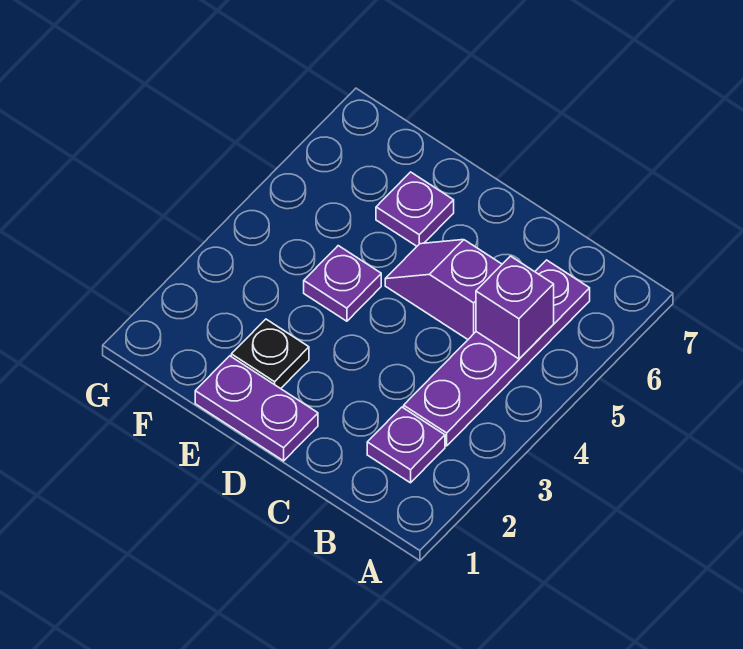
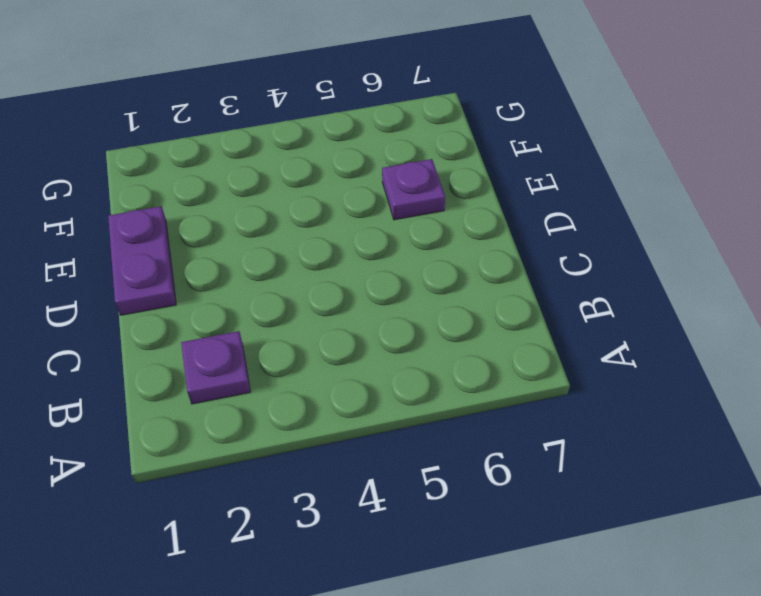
none -> purple plate B3:B6 level 1
none -> purple slope C5:D5 level 1 top C

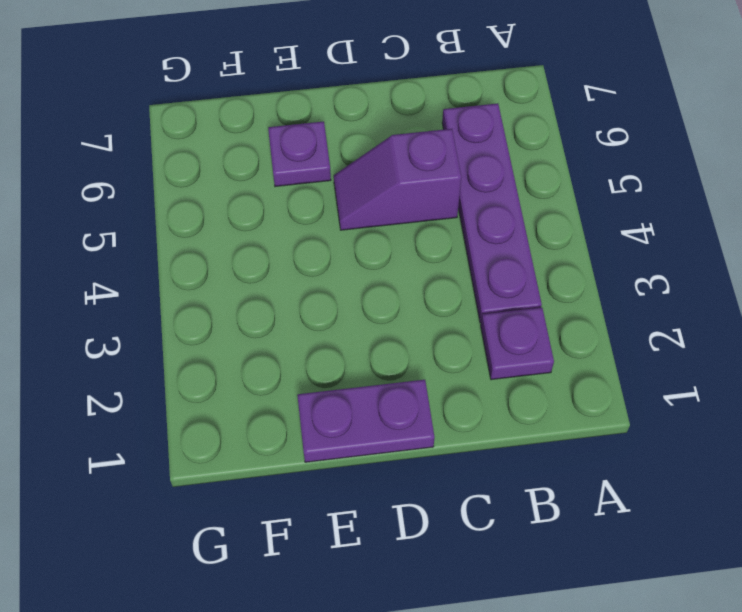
none -> black plate E2 level 1
none -> purple plate E4 level 1

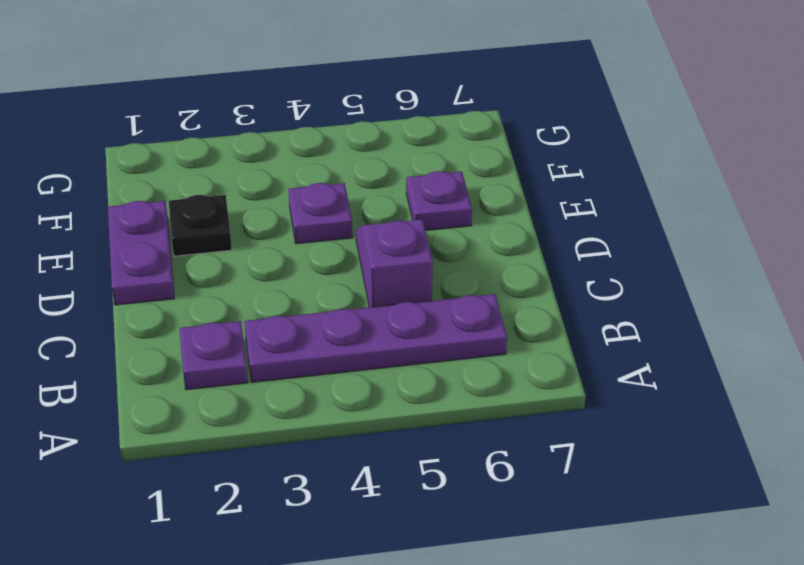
none -> purple brick B5 level 2

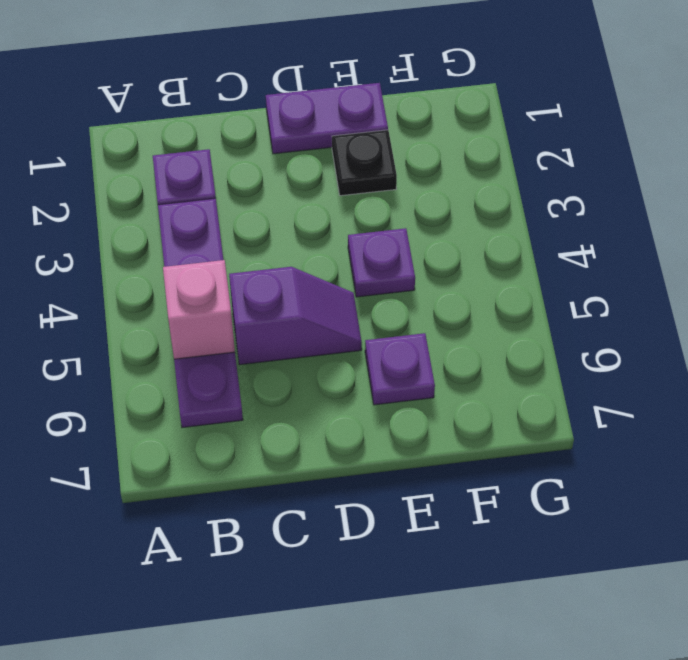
pink brick B5 level 2 -> purple brick B5 level 2

